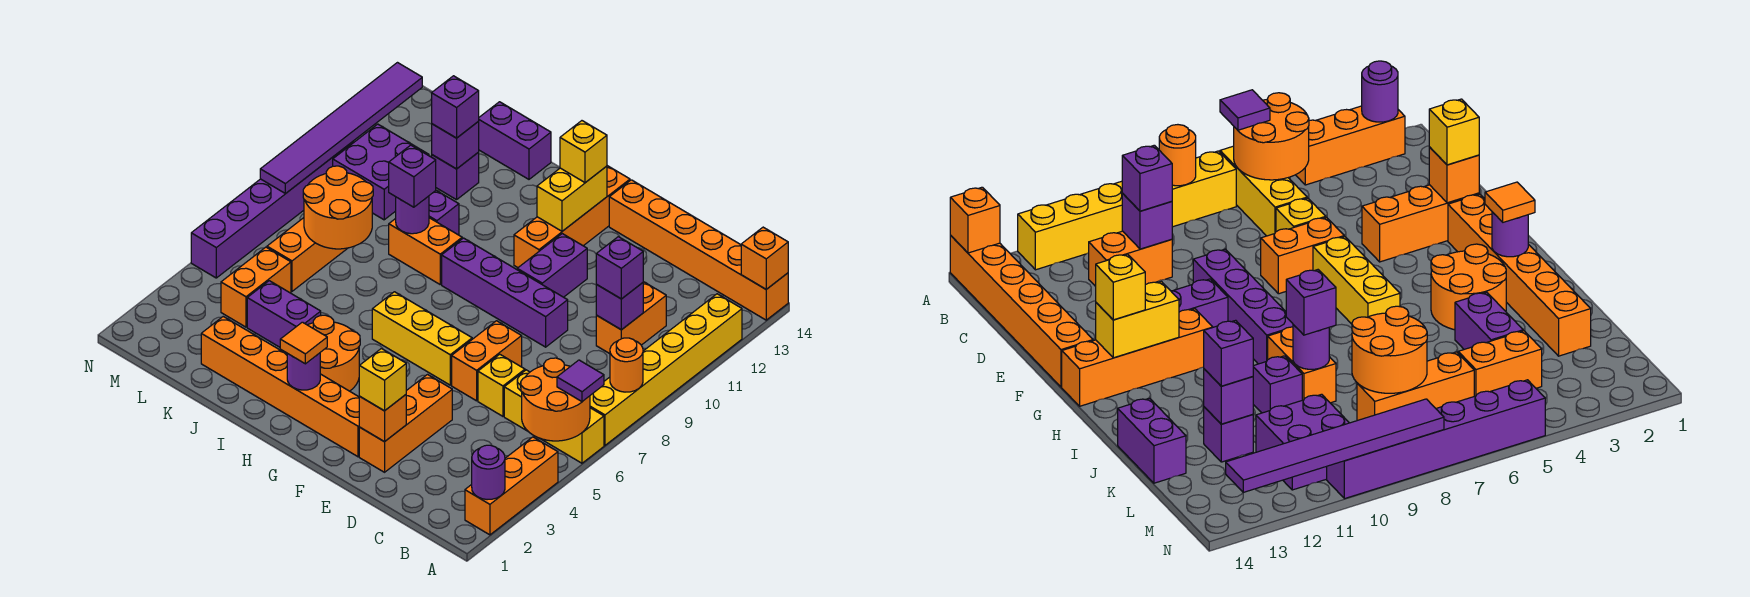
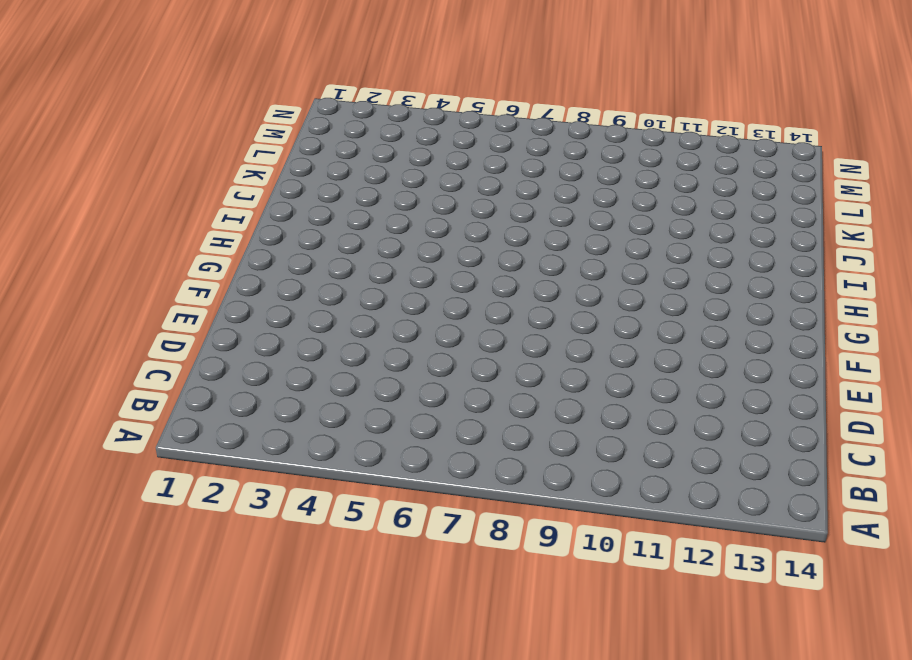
none -> orange brick A2:A4 level 1
none -> yellow brick A6:C6 level 1
none -> yellow brick A7:A12 level 1
none -> orange brick A14:F14 level 1

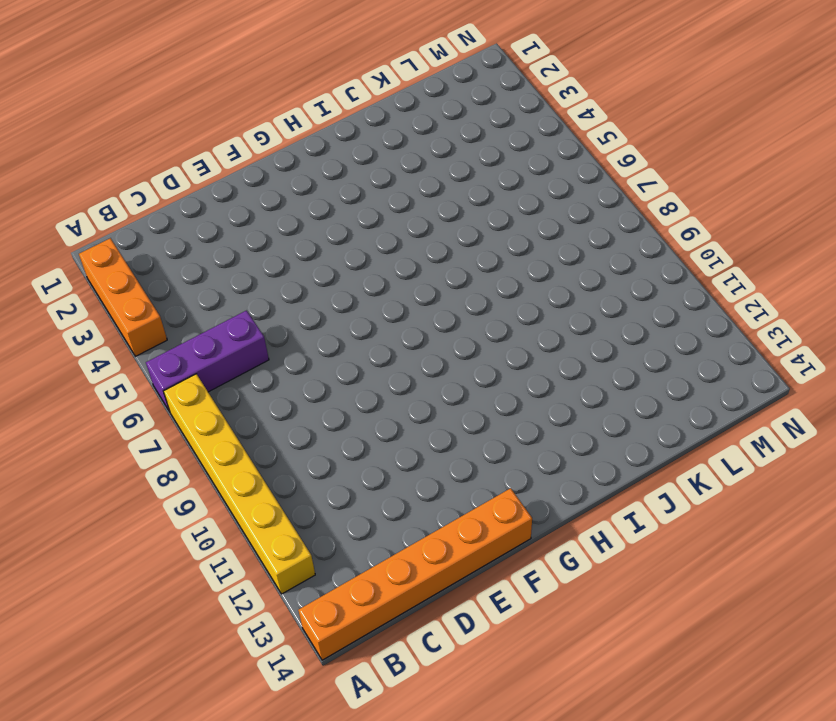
purple brick A6:C6 level 1 -> yellow brick A6:C6 level 1
none -> orange brick C10:C11 level 1
none -> yellow brick D6 level 1
none -> orange brick E2:E4 level 1
none -> orange brick E6:E7 level 1

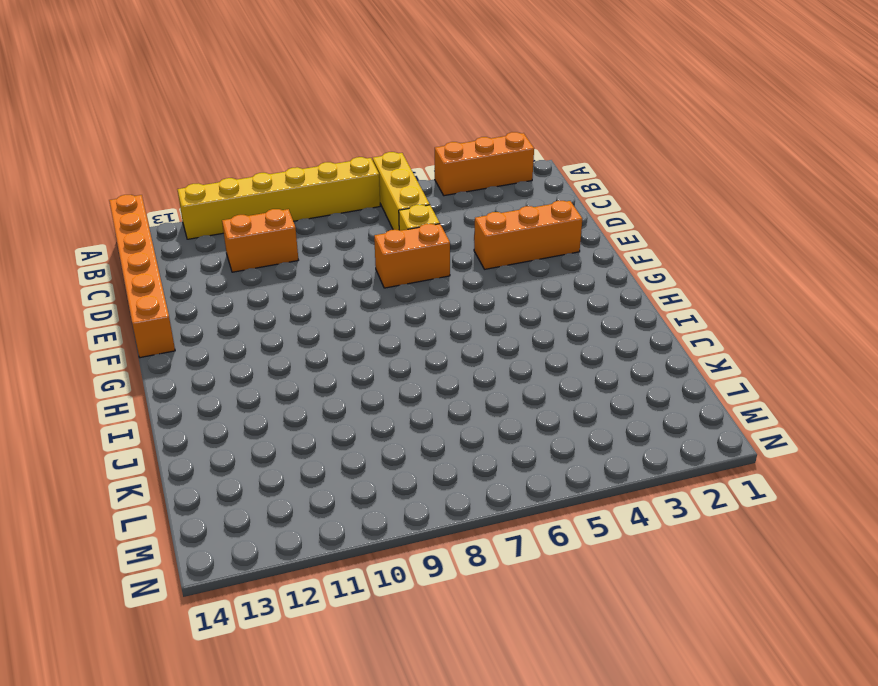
none -> purple brick E9:H9 level 1
none -> orange brick F2:K2 level 1
none -> yellow brick F6:H6 level 1
none -> purple brick F10:F11 level 1

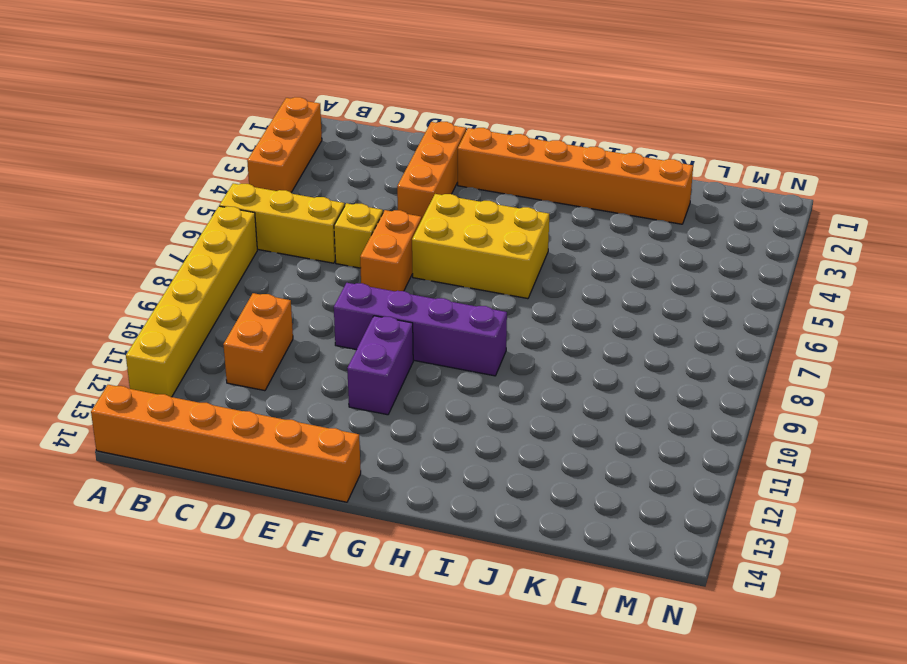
yellow brick F5:H6 level 1 -> yellow brick F6:H6 level 1
none -> orange brick G11:G14 level 1
none -> orange round brick H3:I4 level 1
none -> orange brick I9:J9 level 1
none -> purple brick J4:K4 level 1

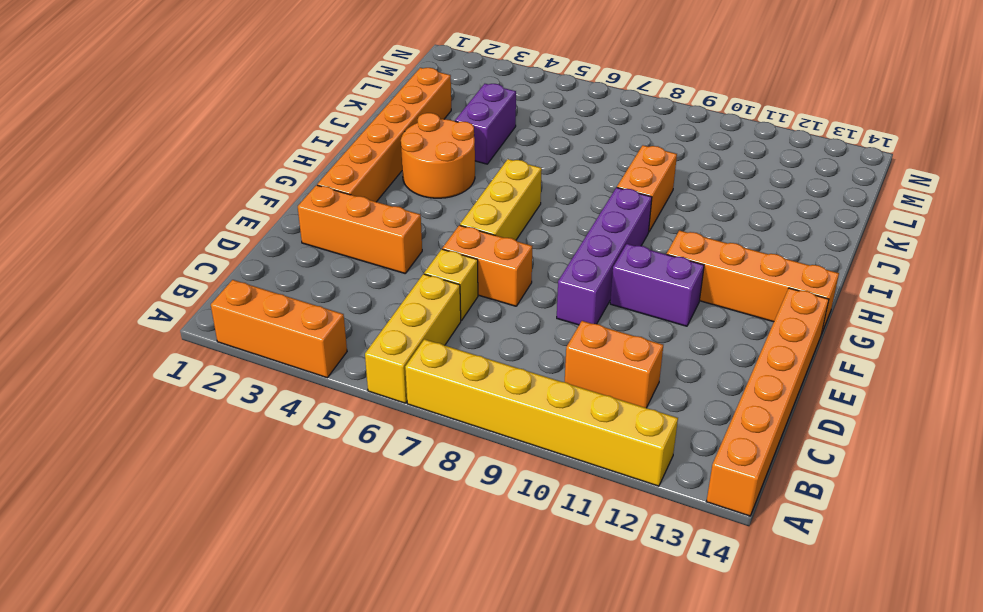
none -> purple brick J10 level 1
none -> purple brick J14:K14 level 1
none -> purple brick K12 level 1
none -> orange brick L4:L5 level 1

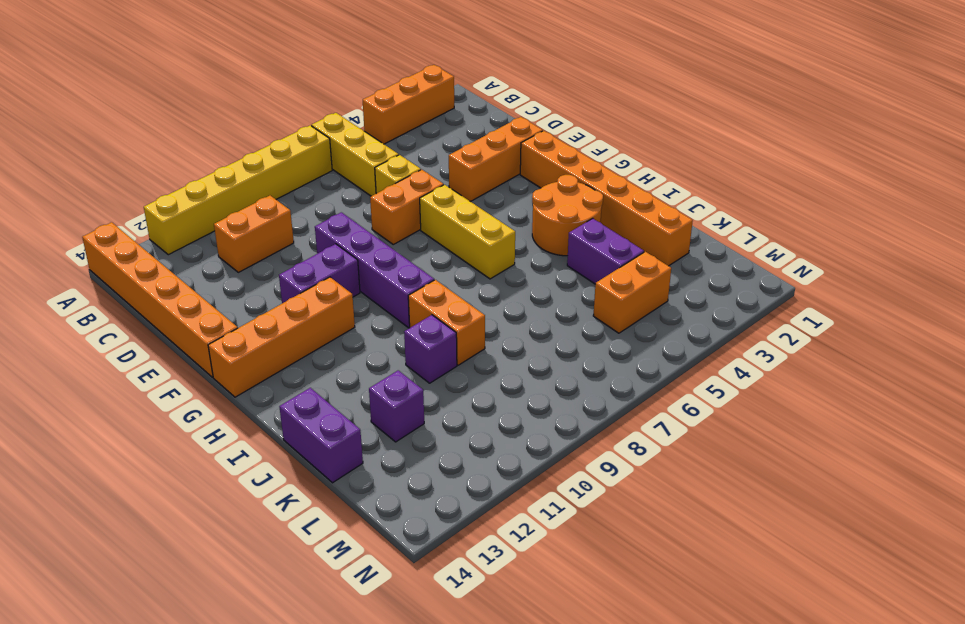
none -> orange brick L6:L8 level 1
none -> purple brick L10:M11 level 1
none -> purple brick N5:N10 level 1
none -> purple round brick A2 level 2

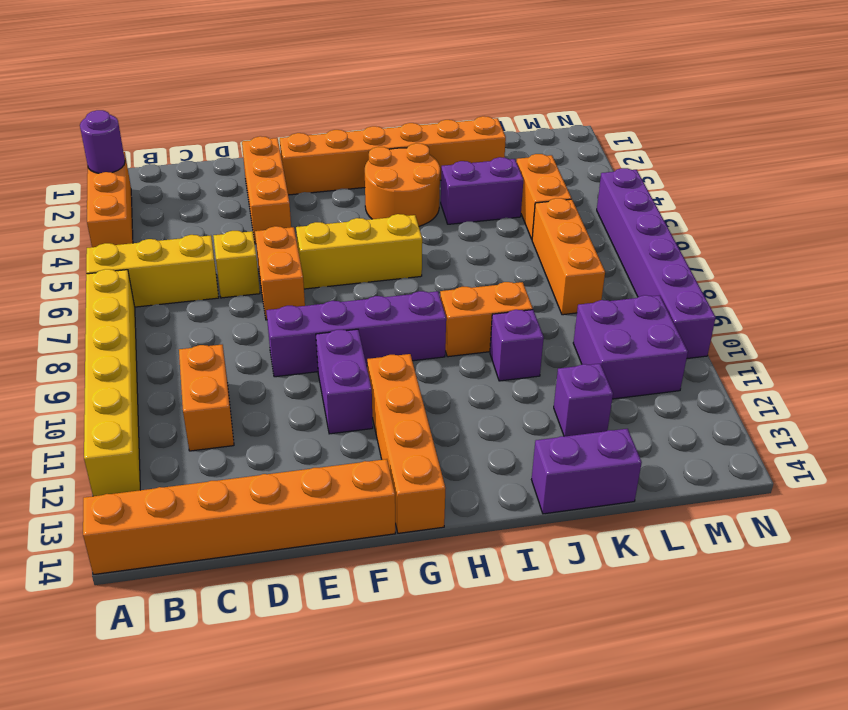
none -> orange round brick A5:B6 level 2
none -> orange round brick A8 level 2
none -> orange brick A14 level 2
none -> purple brick C10 level 2

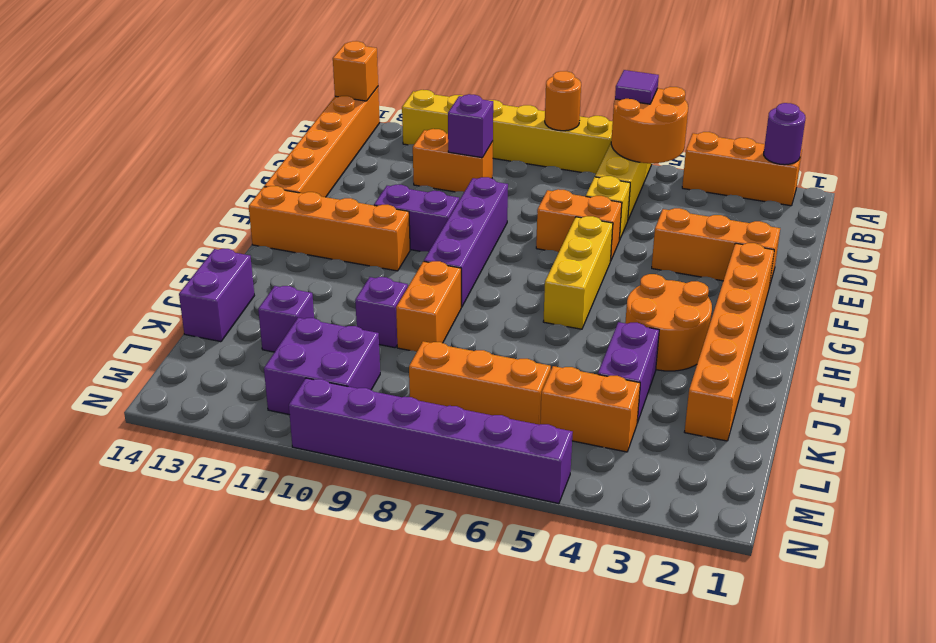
none -> orange brick E2 level 2
none -> yellow brick G12:G13 level 2
none -> purple round brick H2 level 2
none -> purple round brick J9 level 2

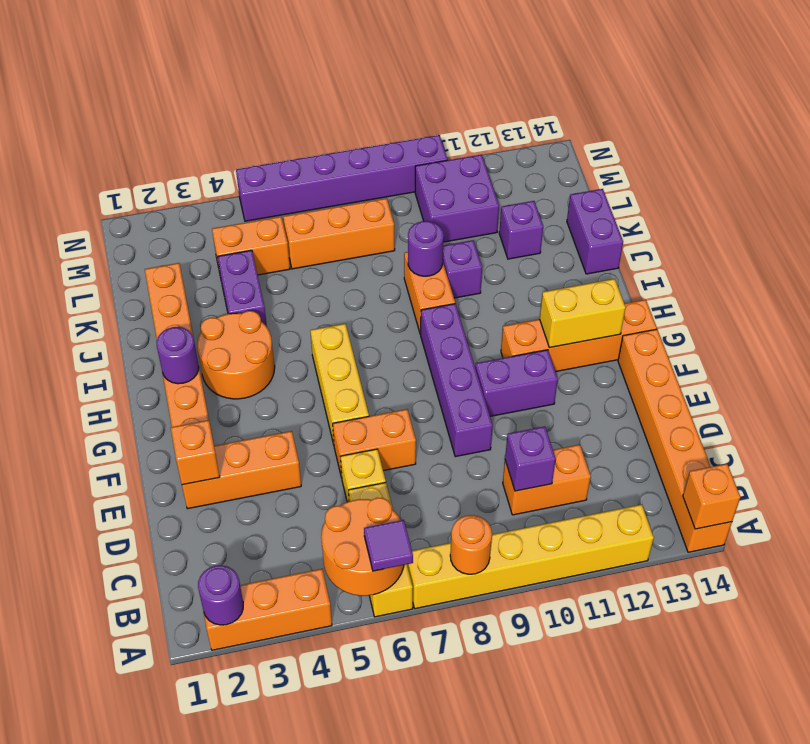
none -> orange round brick K7:L8 level 2
none -> purple brick K12 level 2
none -> purple tile N8:N13 level 2
none -> purple brick C10 level 3

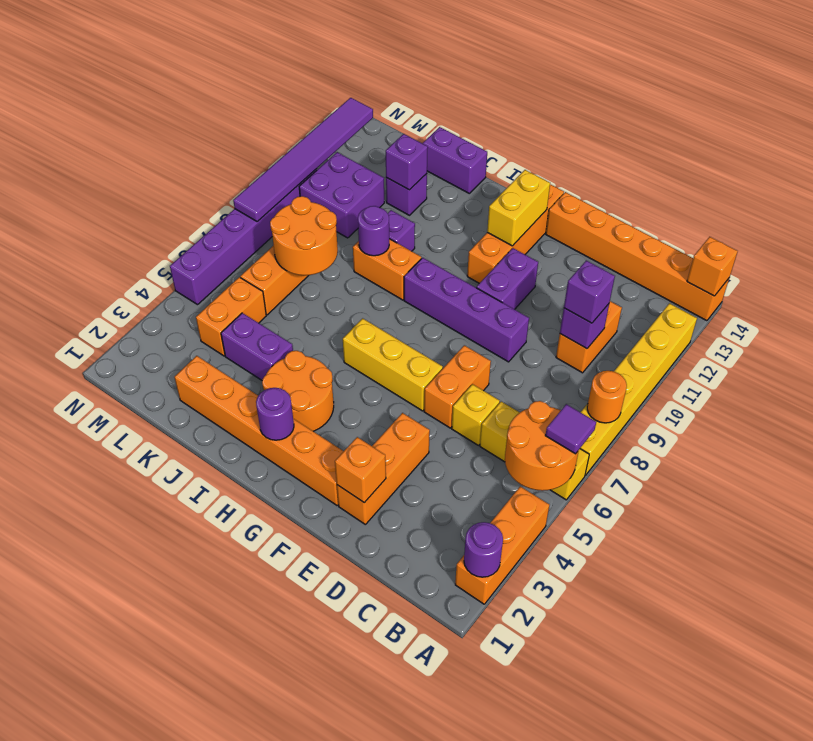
none -> yellow brick E2 level 3
none -> yellow brick G13 level 3
none -> orange tile H2 level 3
none -> purple brick J9 level 3

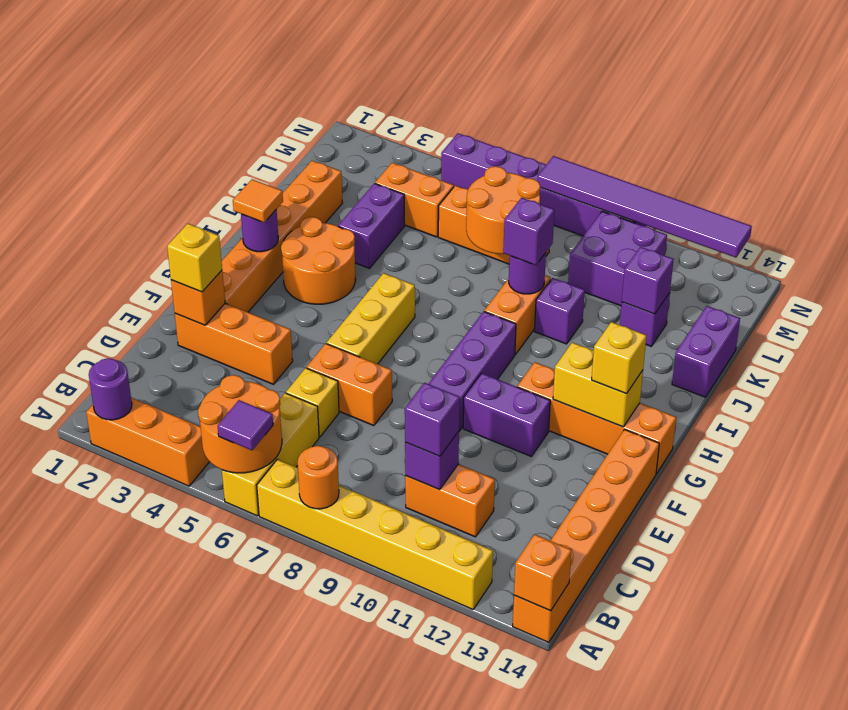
none -> purple brick K12 level 3

